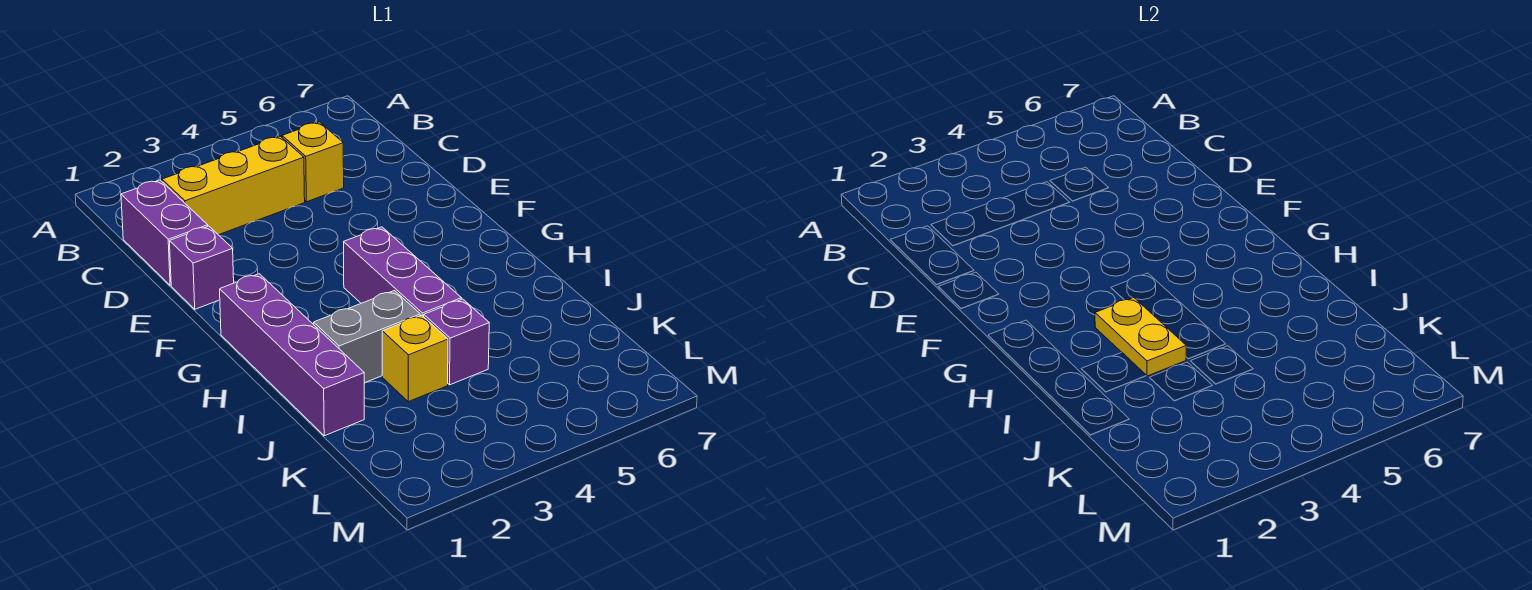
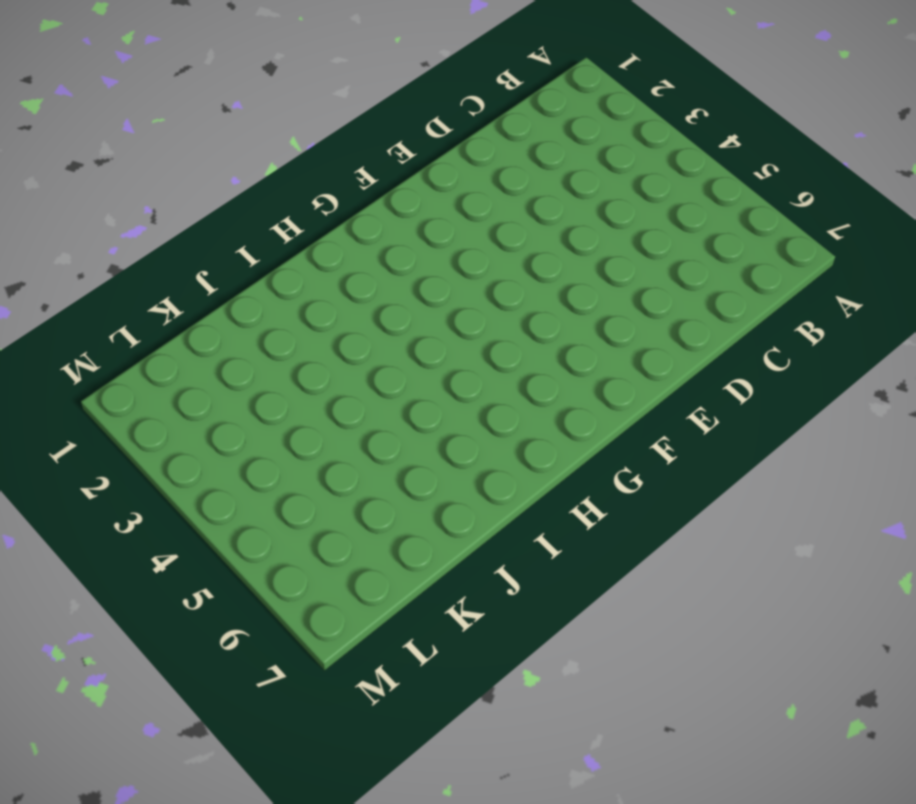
none -> purple brick C1:D1 level 1
none -> yellow brick C2:C4 level 1

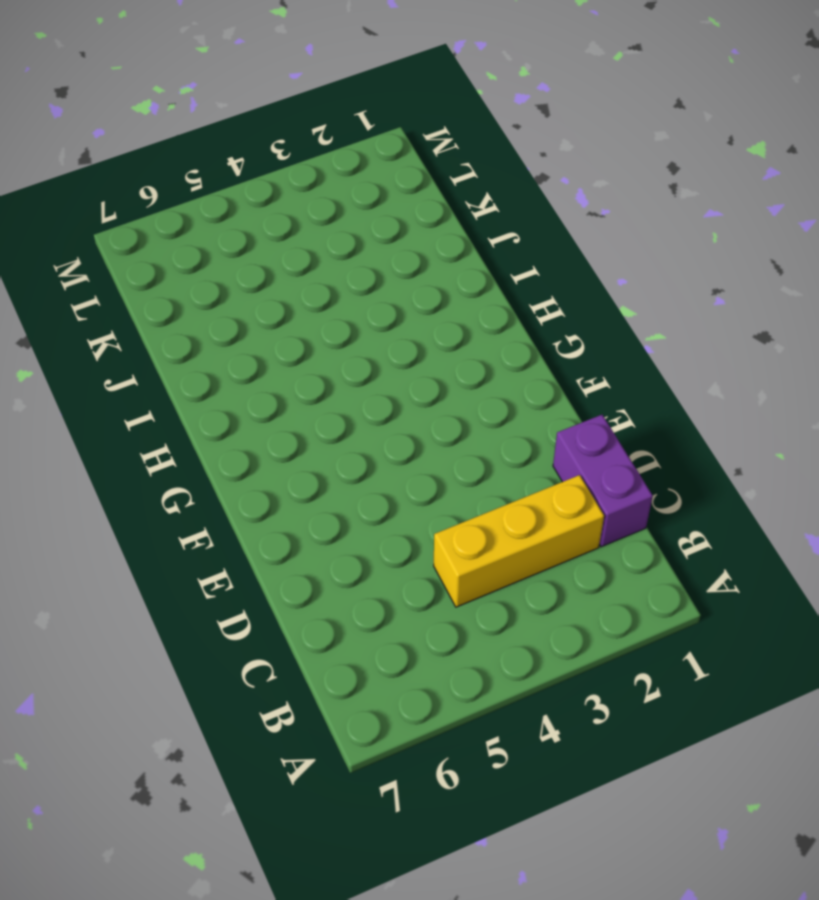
none -> yellow brick C5 level 1
none -> purple brick E1 level 1

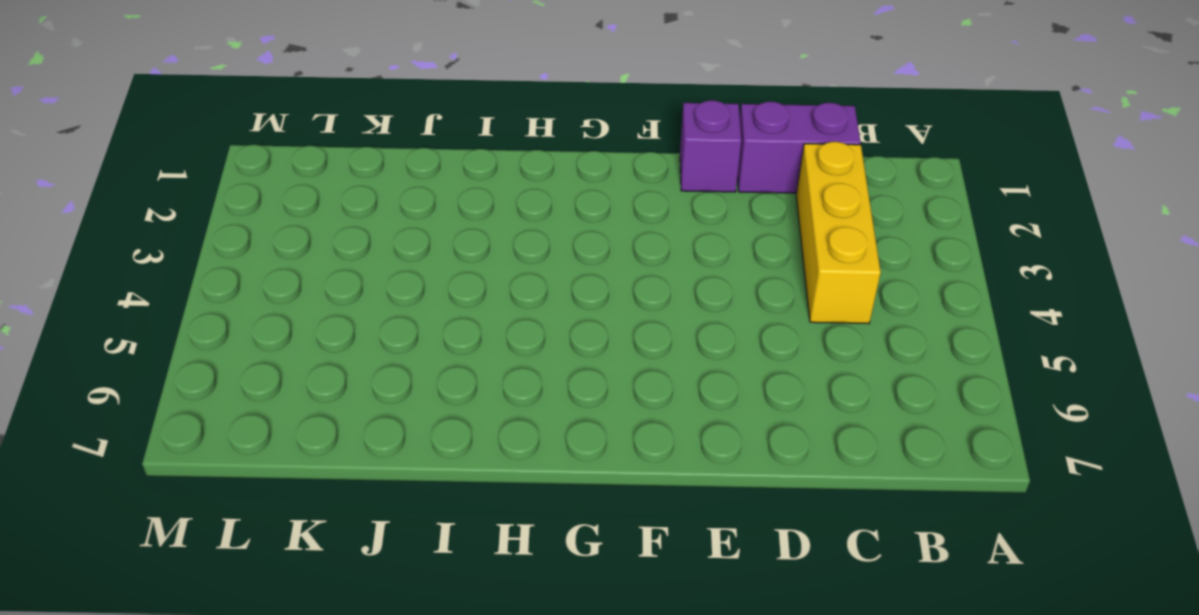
none -> yellow brick C5 level 1
none -> purple brick G1:J1 level 1

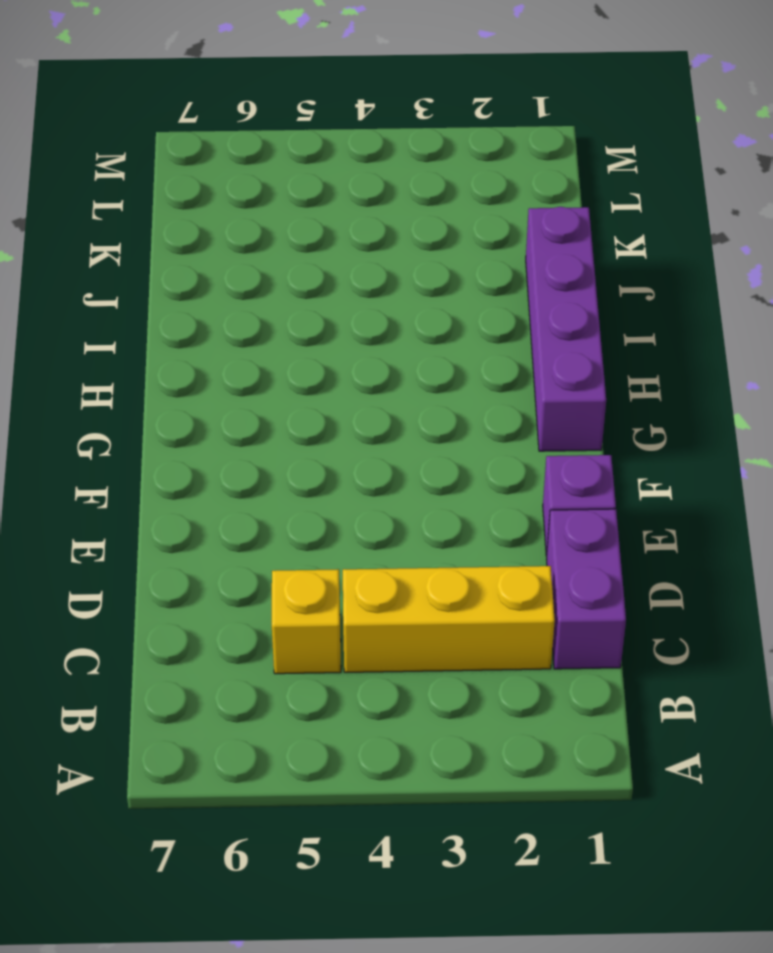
none -> purple brick G4:I4 level 1
none -> grey brick I2:I3 level 1

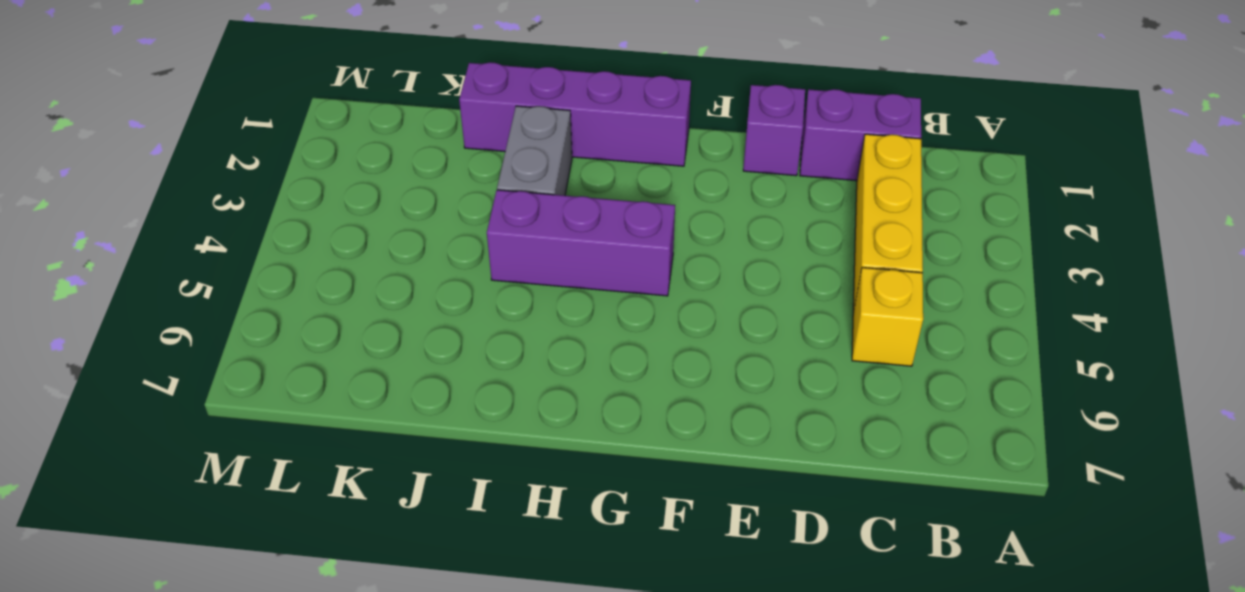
none -> yellow brick J3 level 1
none -> purple brick J4 level 1

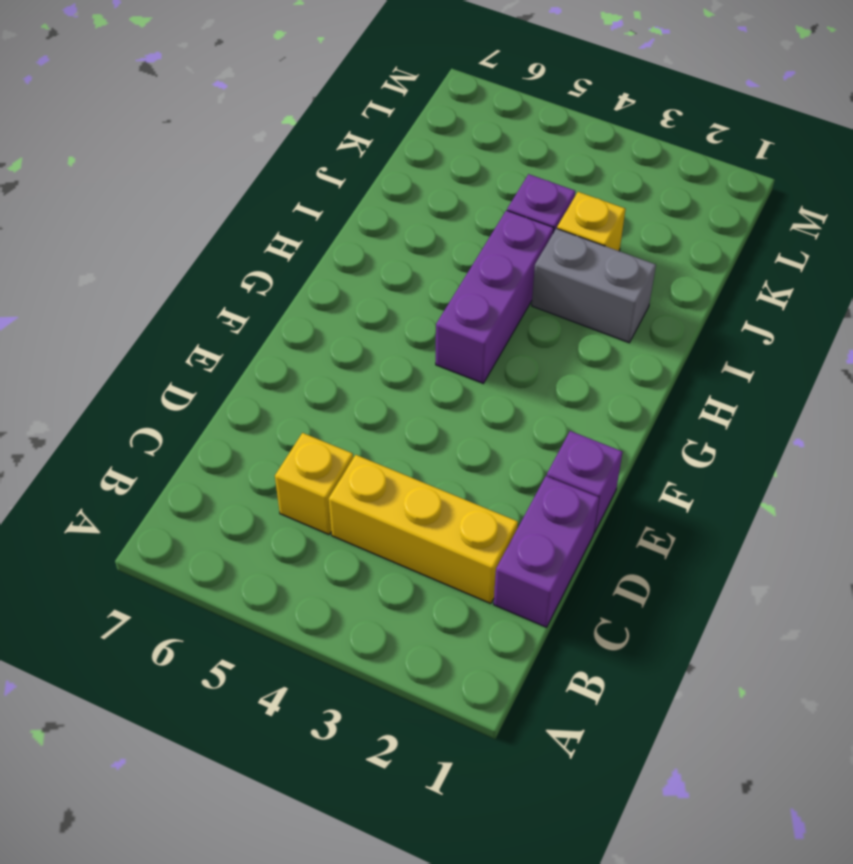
none -> purple brick G1:J1 level 1
none -> yellow plate H3:I3 level 2

